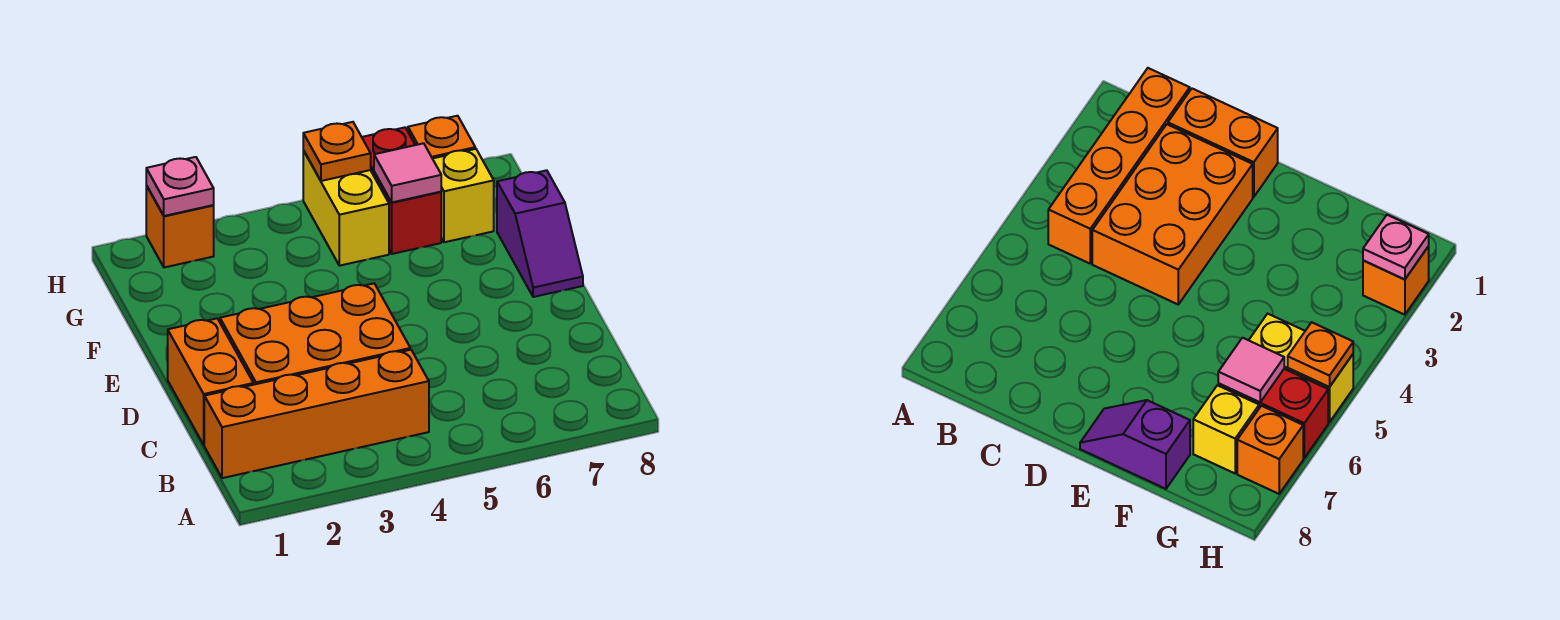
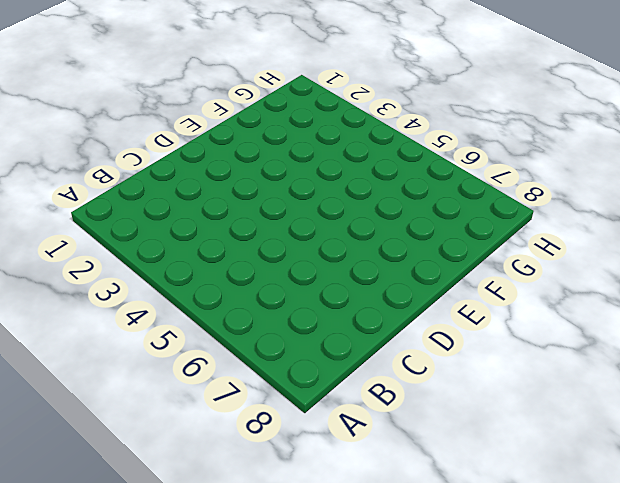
none -> orange brick B1:B4 level 1
none -> orange brick C1:D1 level 1
none -> orange brick C2:D4 level 1

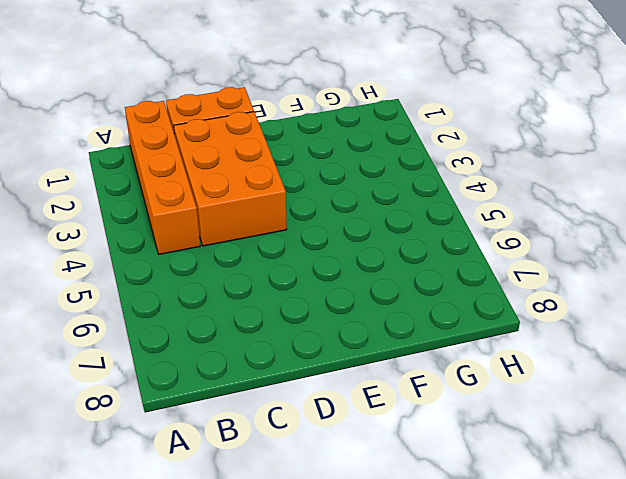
none -> purple slope E8:F8 level 1 top F
none -> yellow brick G5:H5 level 1
none -> red brick G6:H6 level 1

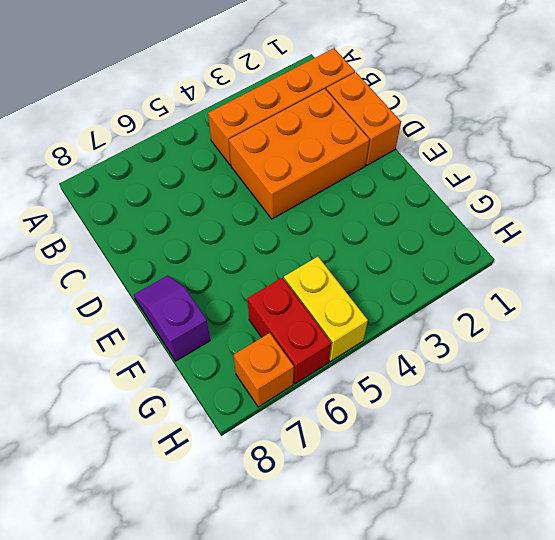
none -> yellow brick G7 level 1
none -> orange brick H2 level 1
none -> pink tile G6 level 2

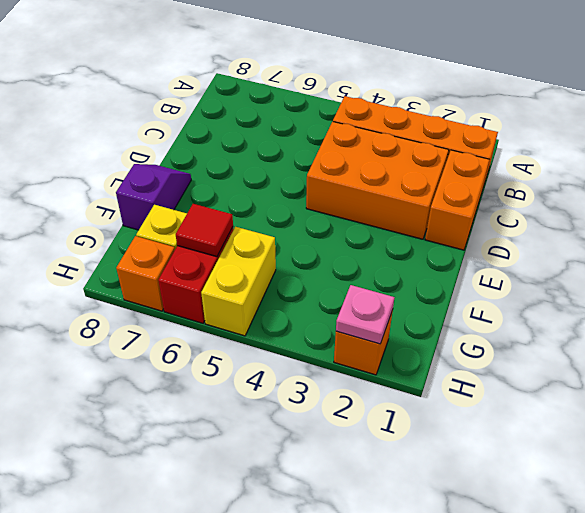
red tile G6 level 2 -> pink tile G6 level 2
none -> orange plate H5 level 2

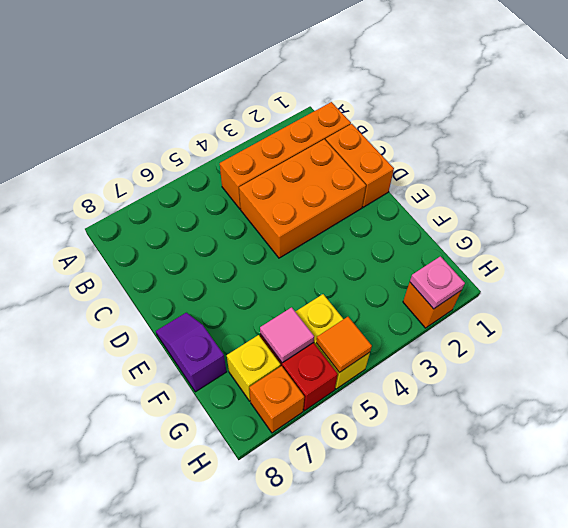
orange tile H5 level 2 -> orange plate H5 level 2

